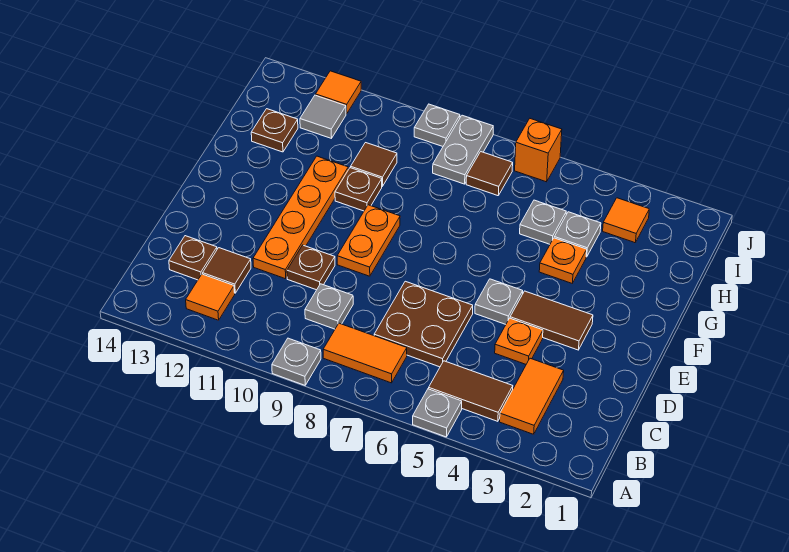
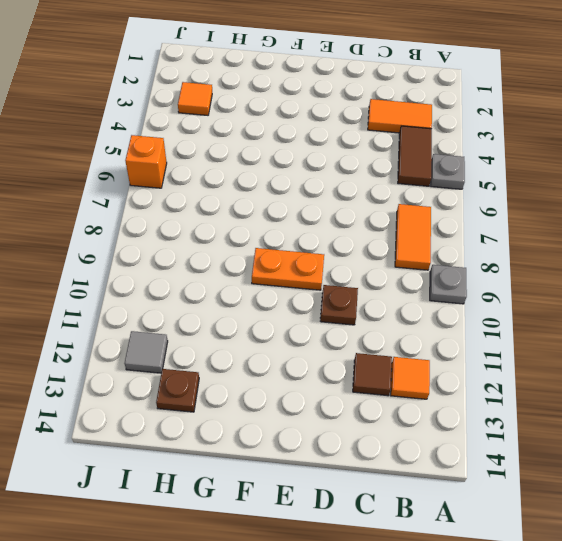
none -> brown plate C6:D7 level 1
none -> grey plate C9 level 1
none -> brown plate C13 level 1

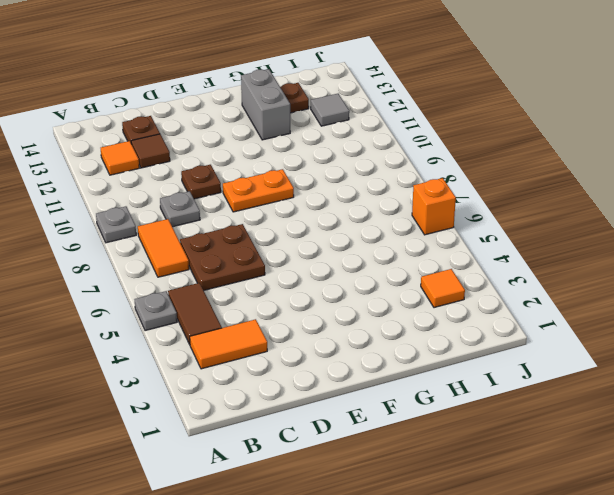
grey brick G12:G13 level 1 -> none
none -> orange plate D4 level 1
none -> orange plate D11:G11 level 1
none -> brown tile E3:E4 level 1

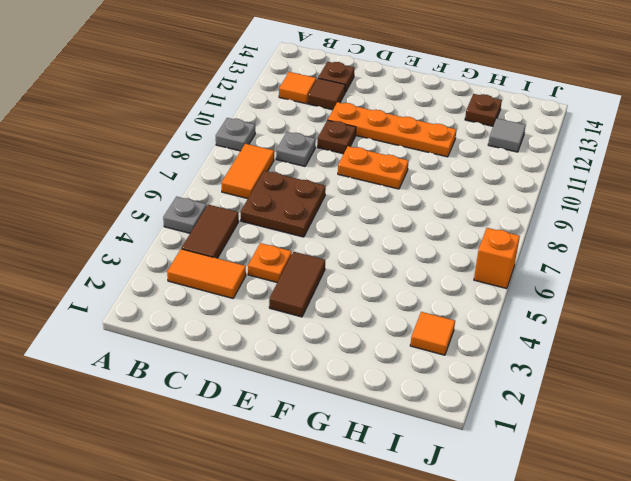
none -> grey plate E5 level 1
none -> orange plate G4 level 1
none -> brown plate G10 level 1

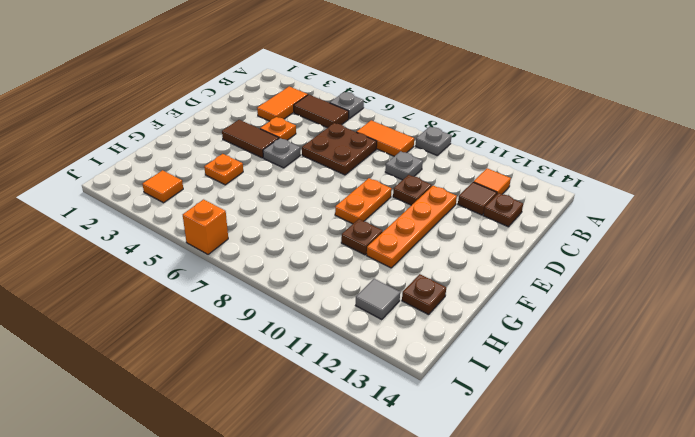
none -> grey plate H4 level 1
none -> grey plate H5 level 1
none -> brown tile H10 level 1

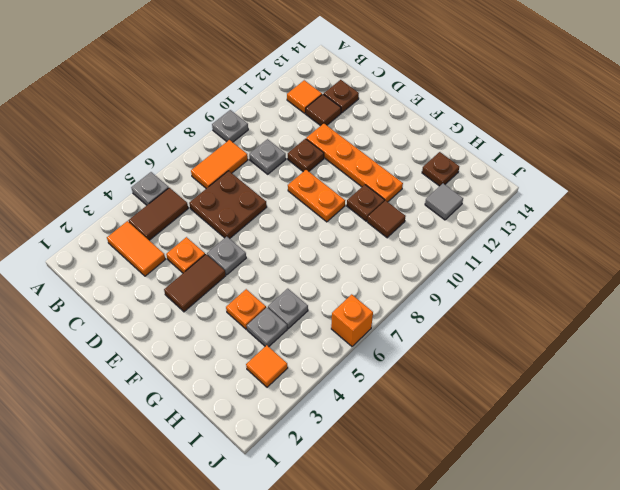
none -> brown tile I7 level 1
none -> grey plate I8:J8 level 1
none -> grey plate J9 level 1

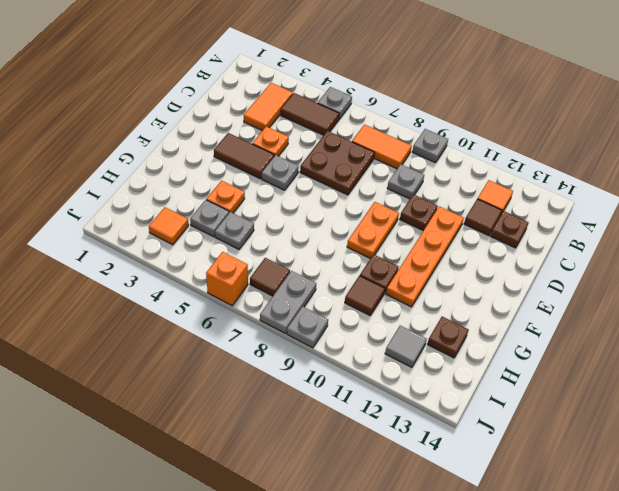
none -> orange tile J12 level 1

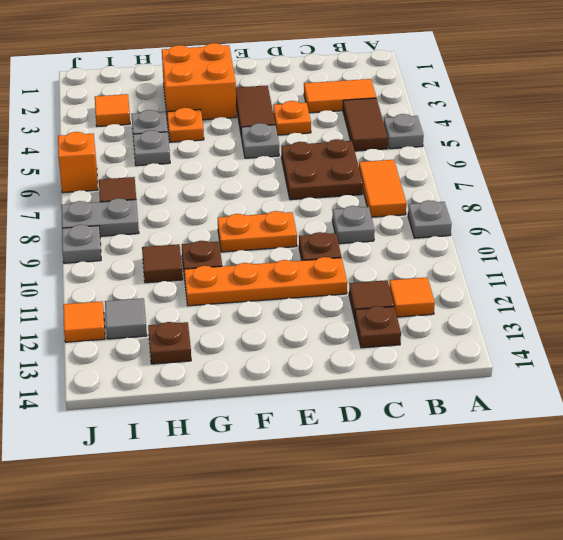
orange brick F2:G3 level 1 -> none

